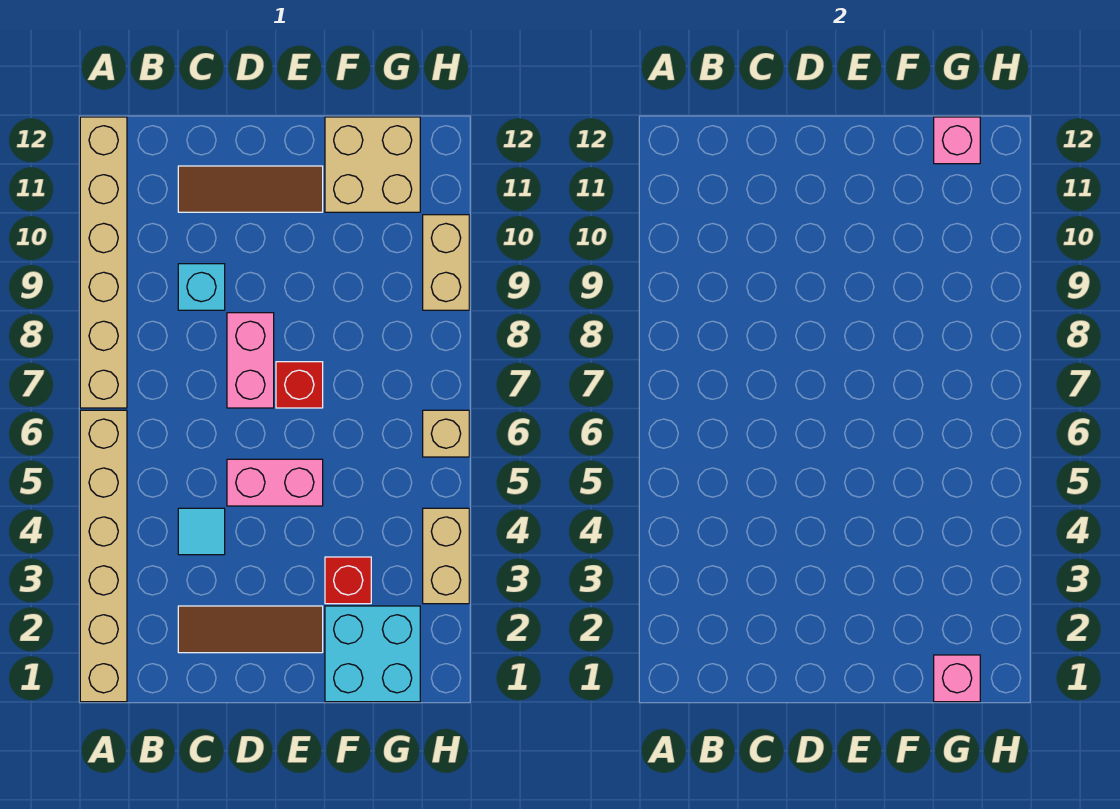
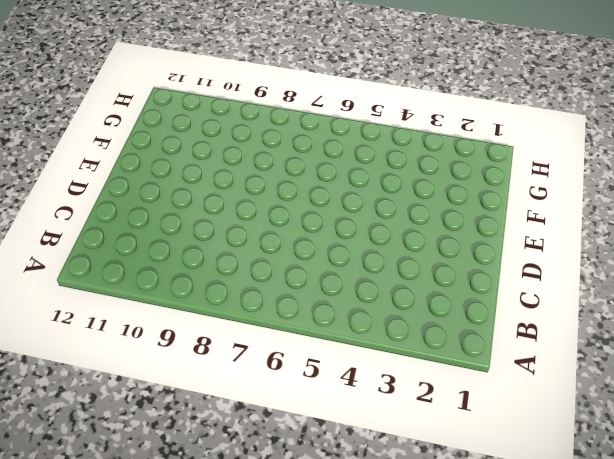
none -> tan brick A1:A6 level 1
none -> tan brick A7:A12 level 1
none -> brown tile C2:E2 level 1

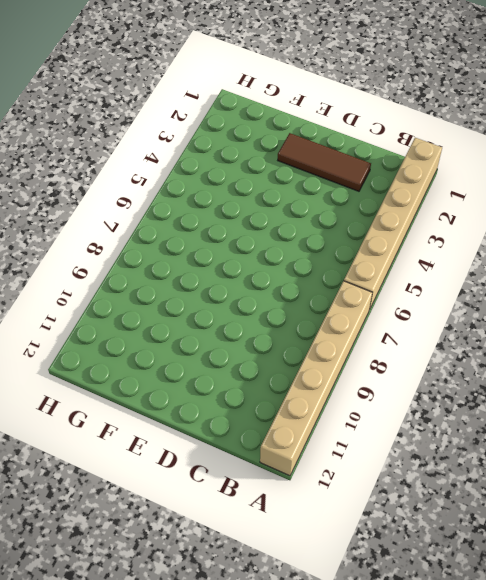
none -> cyan tile C4 level 1
none -> cyan brick C9 level 1
none -> brown tile C11:E11 level 1

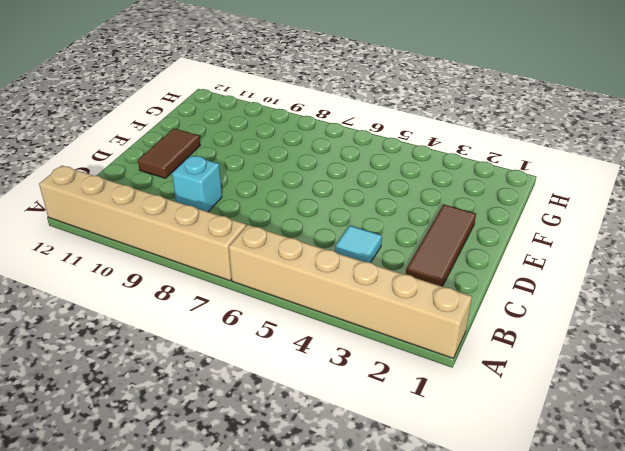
brown tile D11:E11 level 1 -> brown tile C11:E11 level 1
none -> pink brick D5:E5 level 1
none -> pink brick D7:D8 level 1
none -> red brick E7 level 1

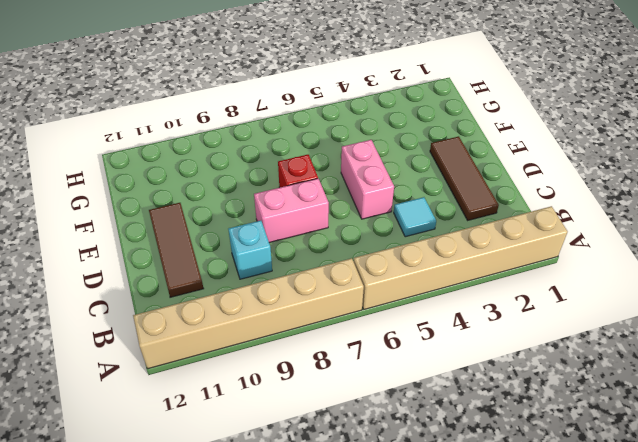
none -> cyan brick F1:G2 level 1
none -> red brick F3 level 1
none -> tan brick F11:G12 level 1

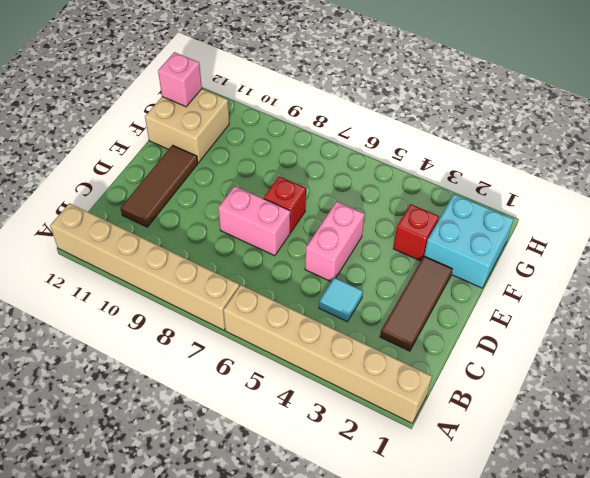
none -> cyan brick C9 level 1
none -> tan brick H3:H4 level 1
none -> tan brick H6 level 1

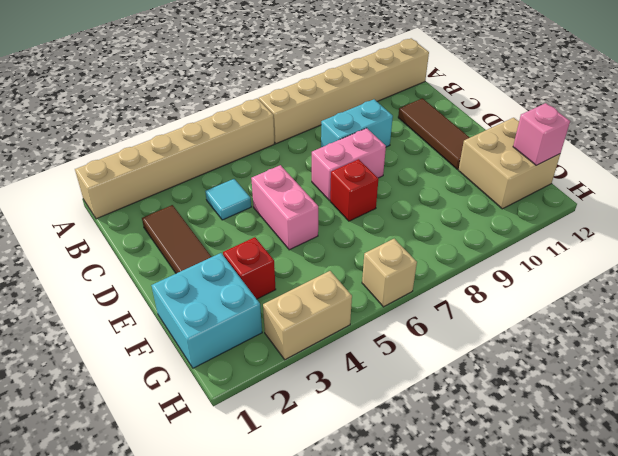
cyan brick C8:C9 level 1 -> cyan brick C9 level 1
none -> tan brick H9:H10 level 1
none -> pink brick G1 level 2

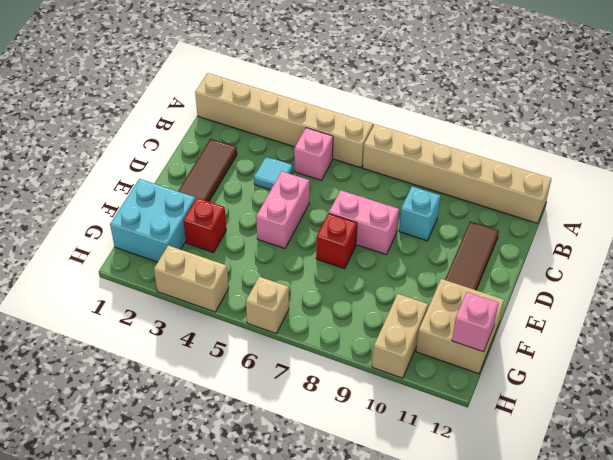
pink brick B5 level 1 -> pink brick G1 level 2
tan brick G10:H10 level 1 -> tan brick H9:H10 level 1

